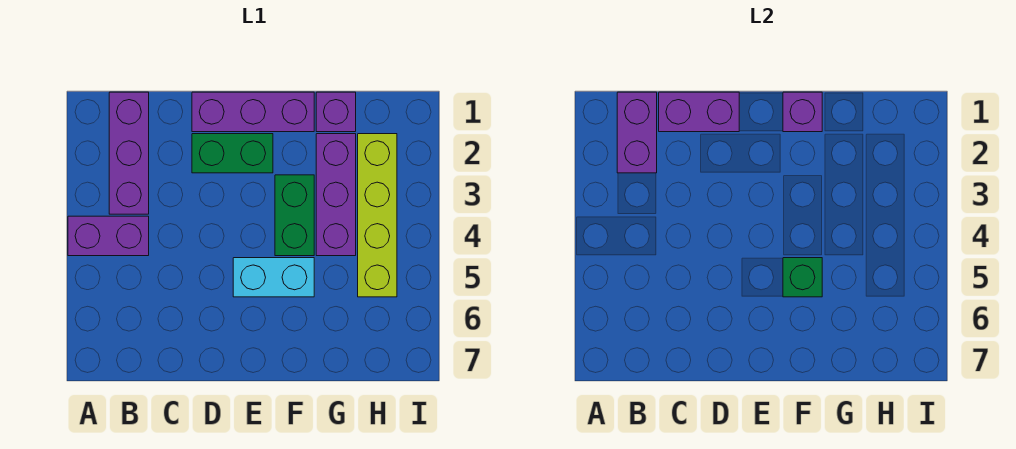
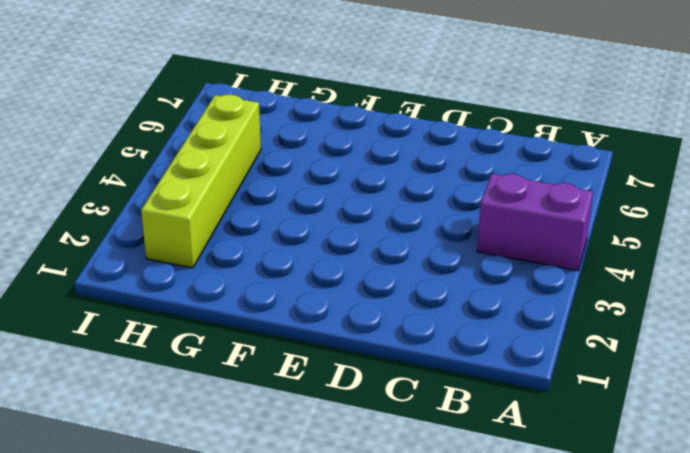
none -> purple brick B1:B3 level 1
none -> purple brick D1:F1 level 1
none -> green brick D2:E2 level 1

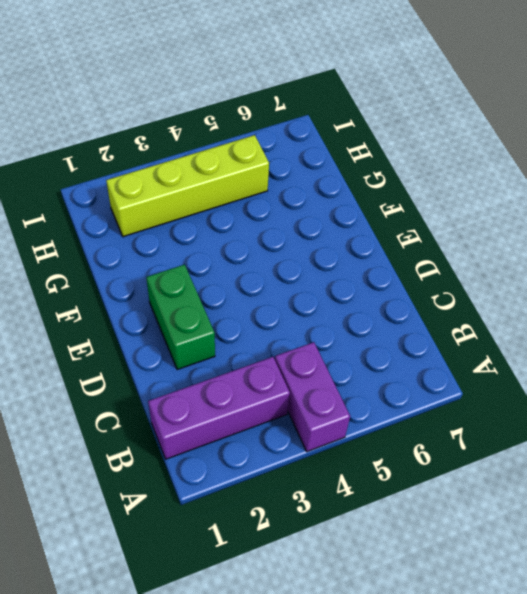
none -> purple brick D1:F1 level 1
none -> cyan brick E5:F5 level 1
none -> green brick F3:F4 level 1

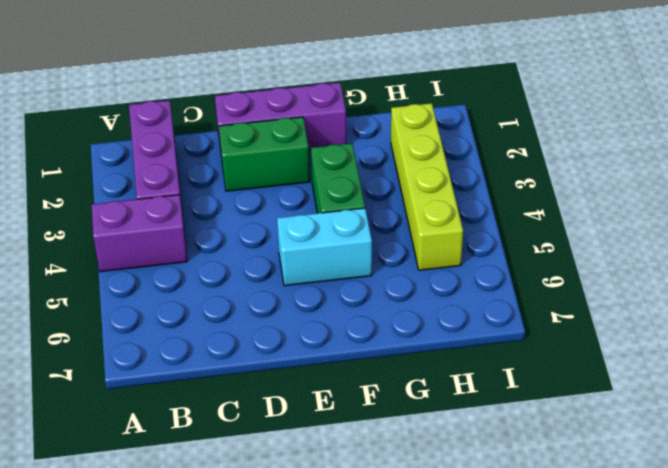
none -> purple brick G1 level 1
none -> purple brick G2:G4 level 1
none -> purple brick B1:B2 level 2

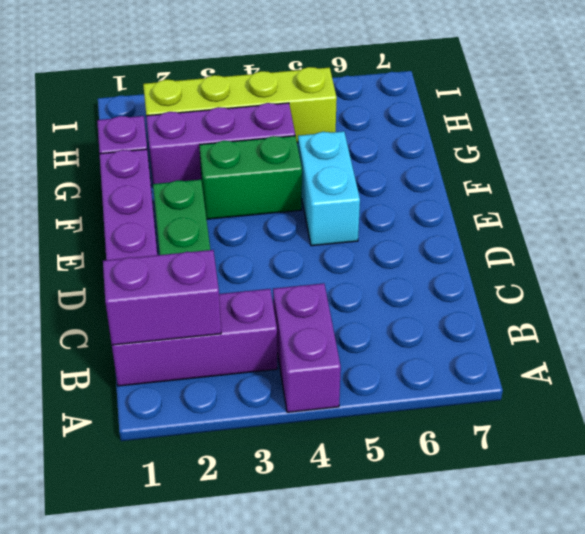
none -> purple brick C1:D1 level 2
none -> purple brick F1 level 2
none -> green brick F5 level 2

